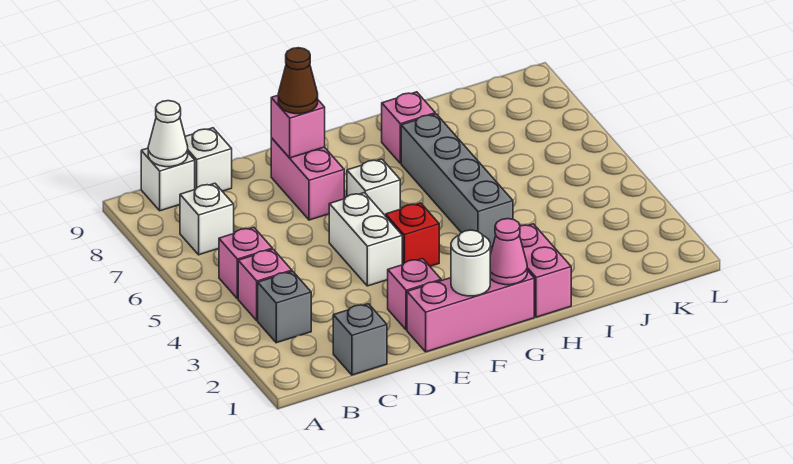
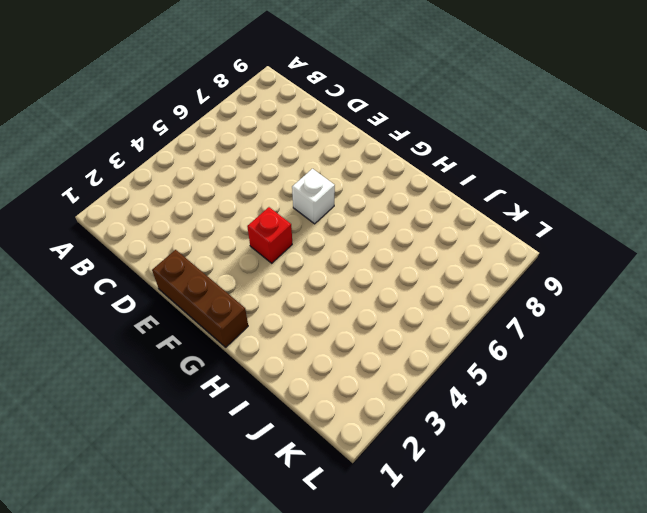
brown brick E1:G1 level 1 -> pink brick E1:G1 level 1
none -> grey brick B3 level 1
none -> pink brick B4 level 1
none -> pink brick B5 level 1

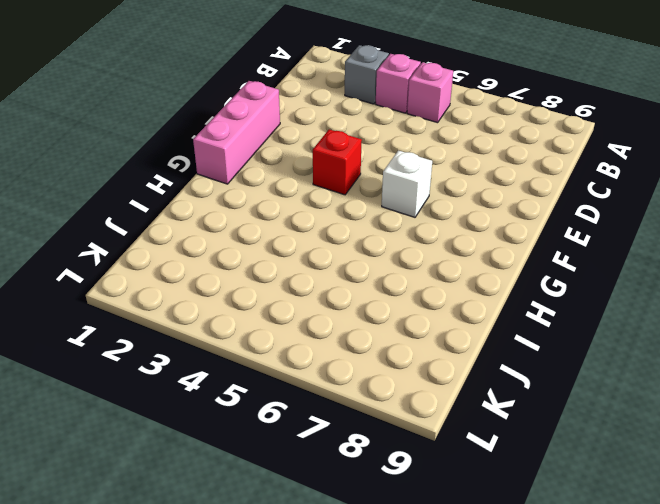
none -> white brick B7 level 1
none -> white brick B9 level 1
none -> grey brick C1 level 1

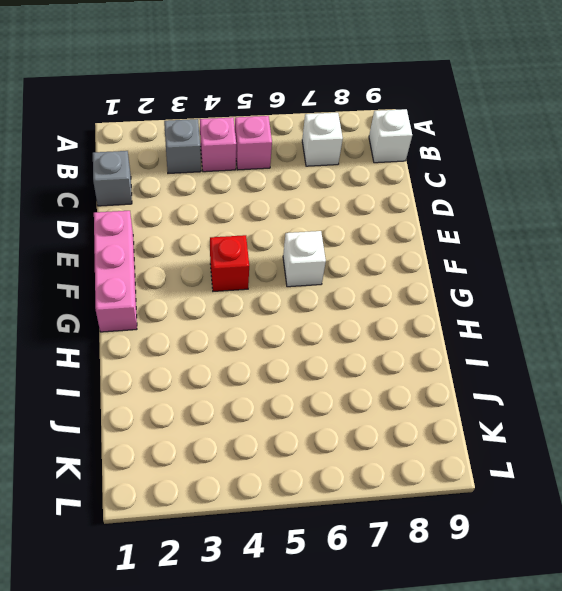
none -> white brick C9 level 1
none -> pink brick E2 level 1
none -> white brick E4:E5 level 1

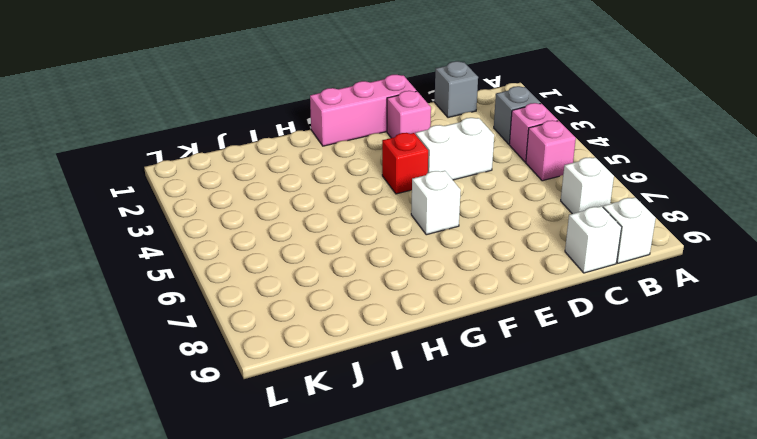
white brick D4:E4 level 1 -> white brick E4:E5 level 1
none -> pink brick E7:E8 level 1
none -> pink brick H1:H2 level 1
none -> grey brick H4:H7 level 1

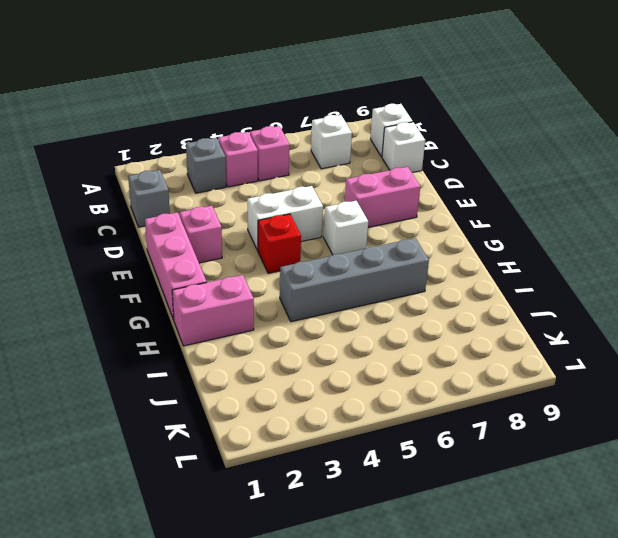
none -> pink brick H8 level 1
none -> white cone B9 level 2
none -> pink brick E8 level 2

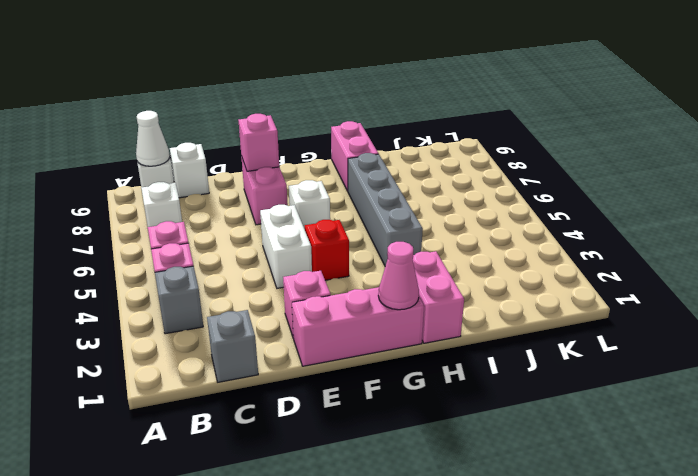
pink brick H8:H9 level 1 -> pink brick H8 level 1
none -> white round brick F1 level 2
none -> brown cone E8 level 3

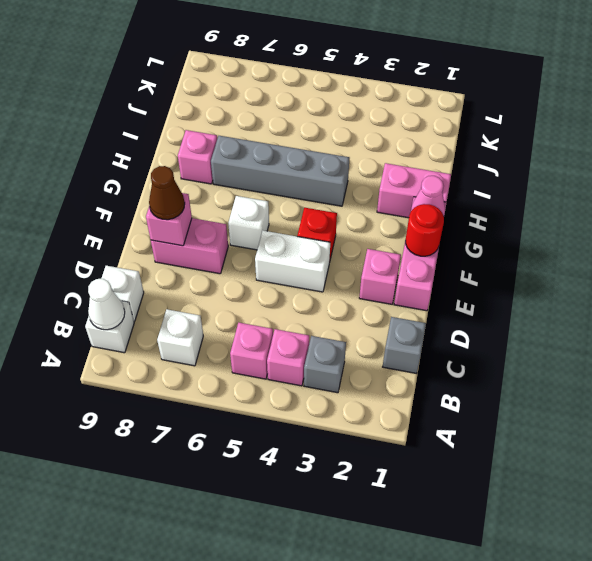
red round brick F1 level 2 -> white round brick F1 level 2

